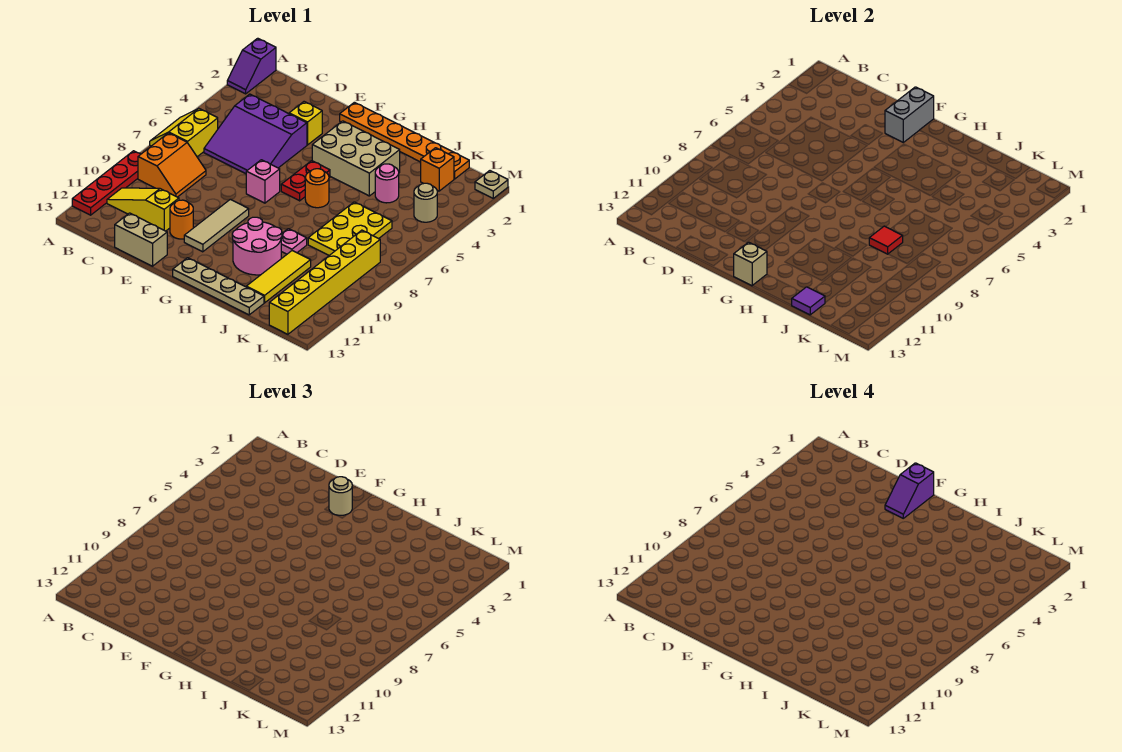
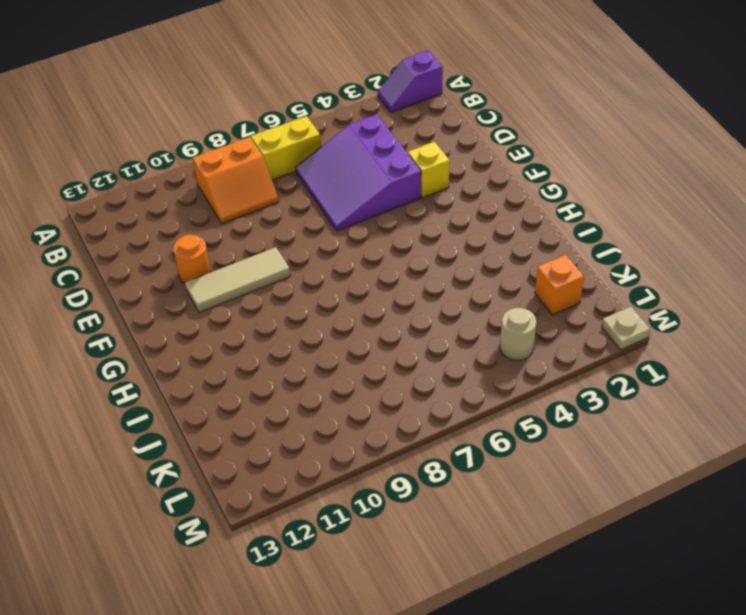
none -> red plate A9:A12 level 1
none -> yellow slope B11:D11 level 1 top D
none -> tan brick D13:E13 level 1
none -> orange plate F1:K1 level 1

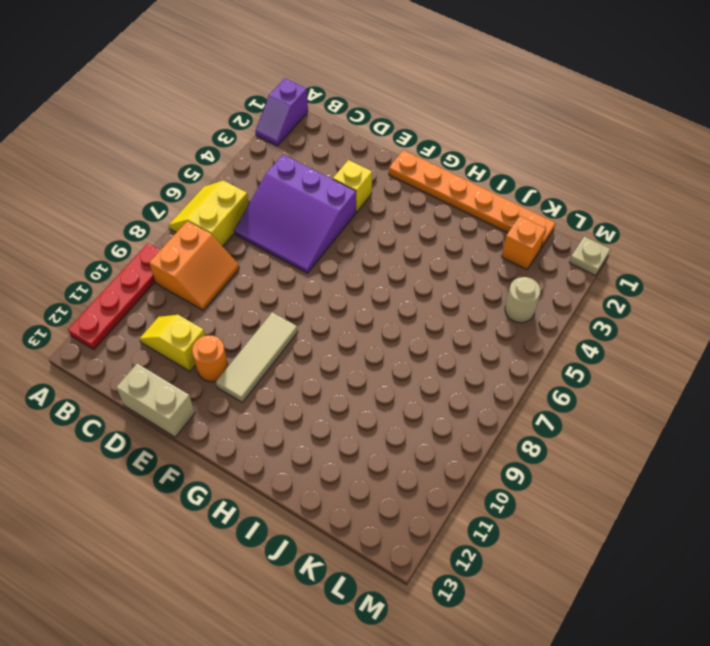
yellow slope C11:D11 level 1 top D -> yellow slope B11:D11 level 1 top D
none -> pink brick F7 level 1
none -> tan brick G3:I4 level 1
none -> red plate G5:G6 level 1
none -> tan plate G13:J13 level 1

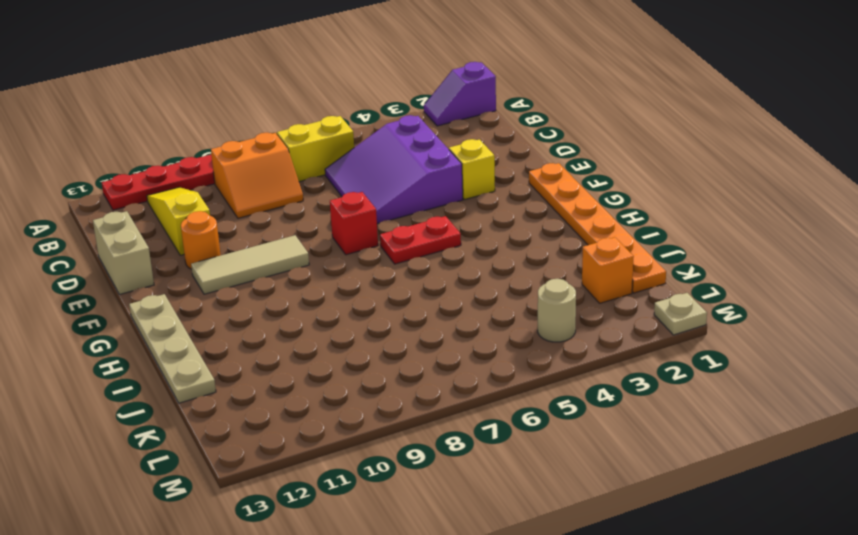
red brick F7 level 1 -> pink brick F7 level 1
none -> tan brick G3:I4 level 1
none -> orange round brick H6 level 1
none -> pink round brick H10:I11 level 1
none -> pink plate I9 level 1

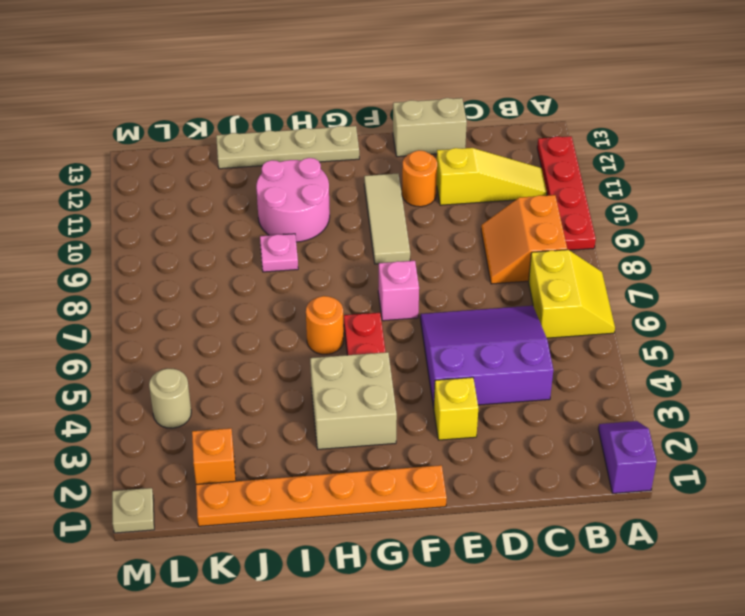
tan brick G3:H4 level 1 -> tan brick G3:I4 level 1
none -> pink round brick J4 level 1
none -> yellow plate J6:K8 level 1
none -> yellow tile J10:J12 level 1
none -> yellow brick L8:L13 level 1

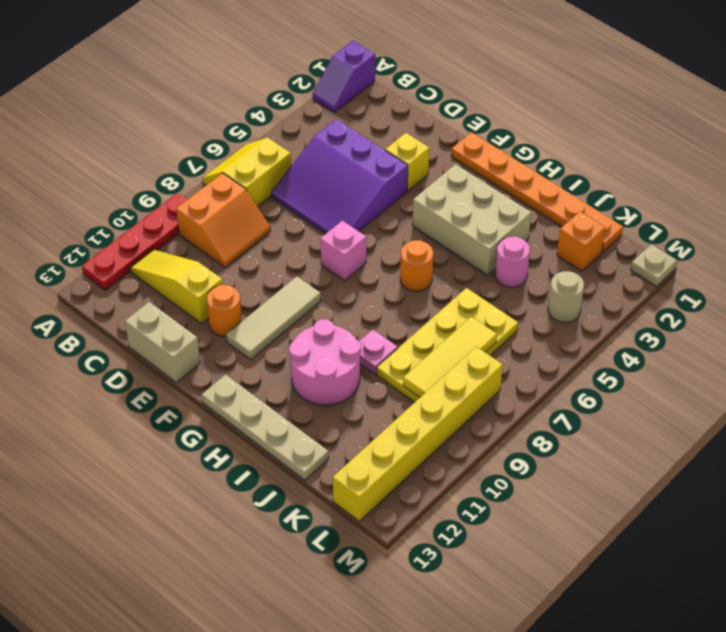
yellow plate J6:K9 level 1 -> yellow plate J6:K8 level 1
yellow tile K7:K9 level 2 -> yellow tile J10:J12 level 1
none -> red plate G5:G6 level 1
none -> grey brick F1:F2 level 2
none -> tan brick G13 level 2
none -> red tile J8 level 2

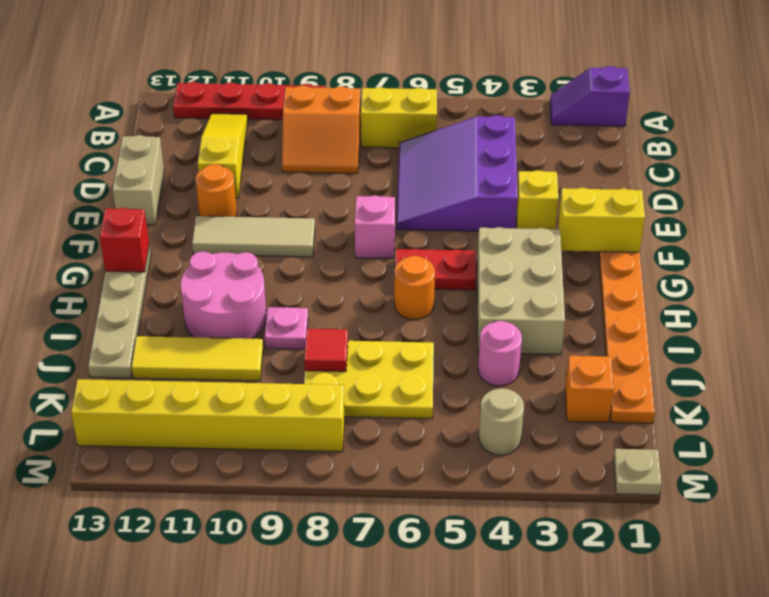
yellow brick F1:F2 level 2 -> grey brick F1:F2 level 2
red brick G13 level 2 -> tan brick G13 level 2
none -> purple tile J13 level 2
none -> tan round brick F2 level 3
none -> purple slope F1:F2 level 4 top 1

